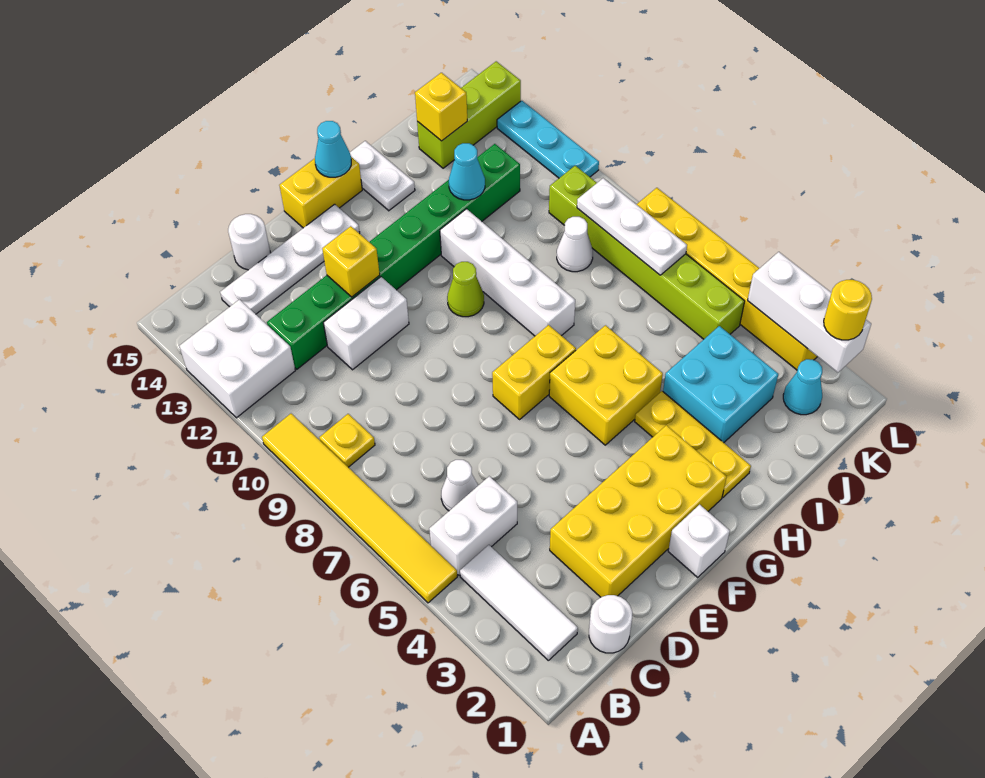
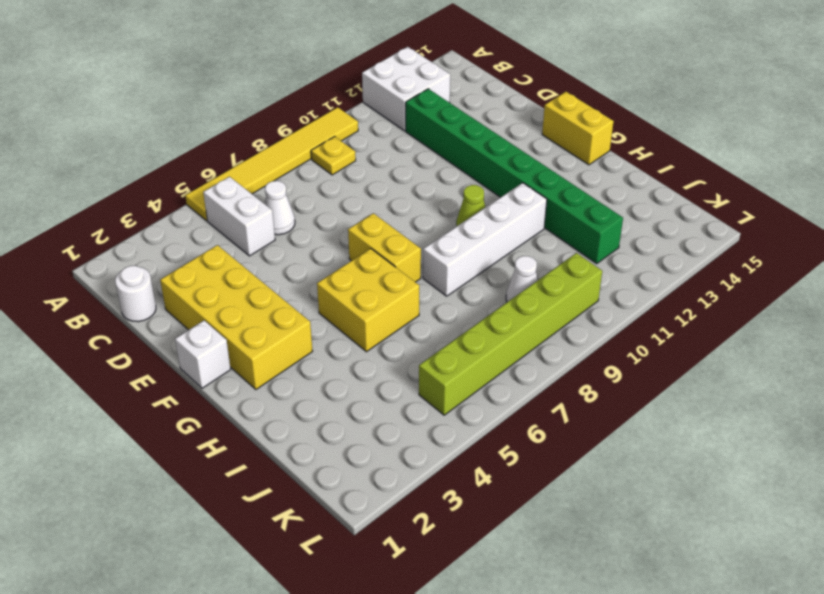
none -> white tile B2:B4 level 1
none -> white plate C14:F14 level 1
none -> white brick D11:E11 level 1
none -> white round brick D15 level 1

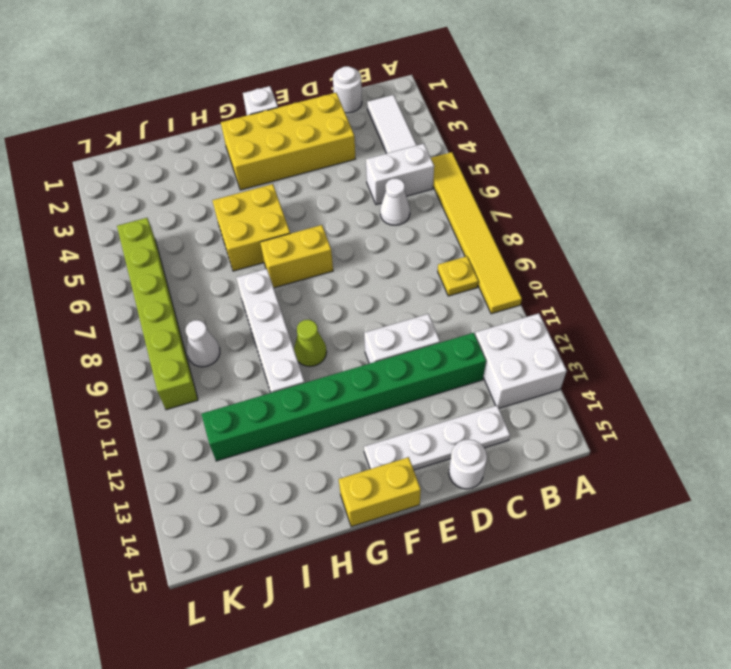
none -> yellow plate H2:H4 level 1
none -> white plate H14:H15 level 1
none -> cyan brick I3:J4 level 1
none -> lime brick J14:L14 level 1

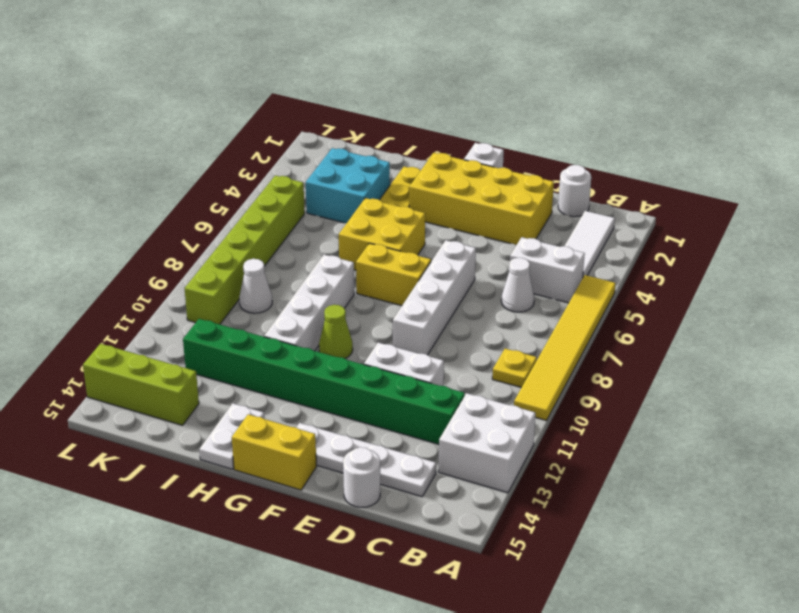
white brick E6:E9 level 1 -> none
none -> cyan cone K2 level 1
none -> yellow brick L3:L8 level 1
none -> cyan plate L11:L13 level 1
none -> yellow brick E12 level 2

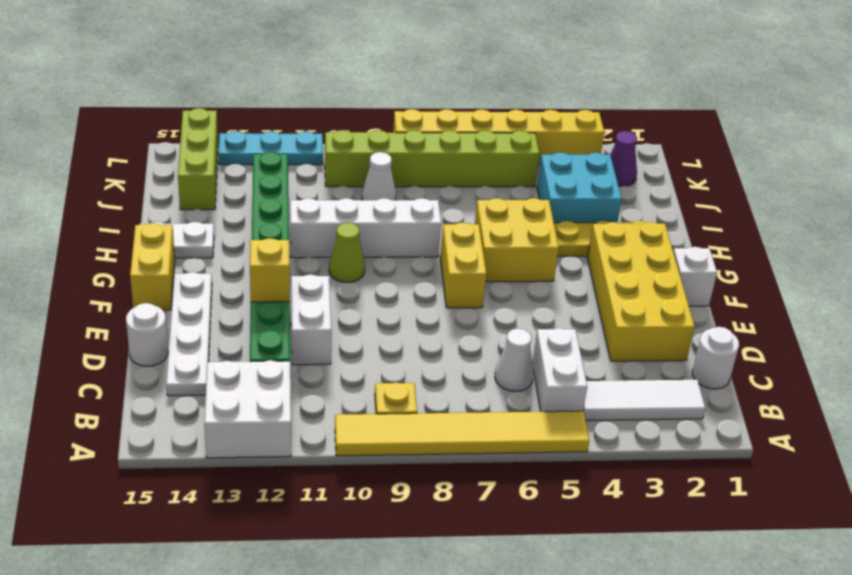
purple cone K2 level 1 -> cyan cone K2 level 1
none -> cyan cone G15 level 2
none -> cyan cone I12 level 2
none -> yellow brick J14 level 2
none -> white plate K7:K9 level 2

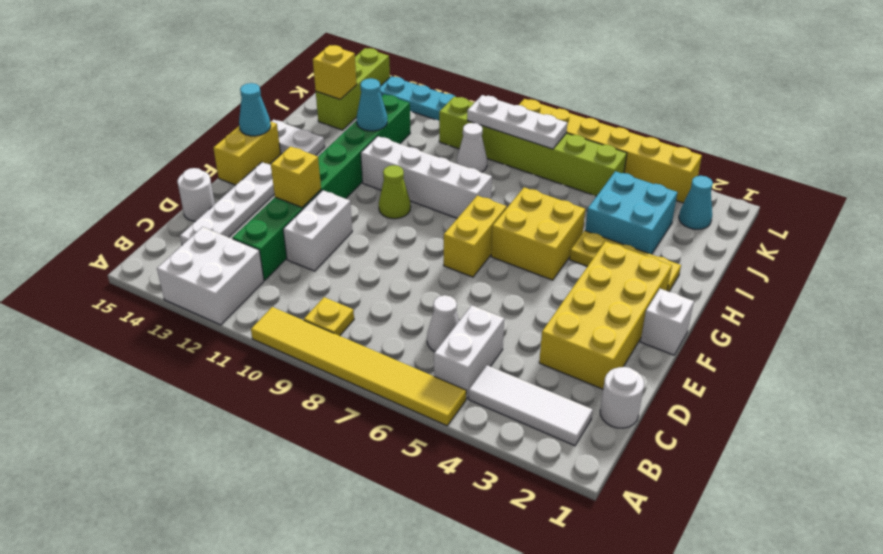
none -> white brick L2:L4 level 2
none -> yellow round brick L2 level 3

